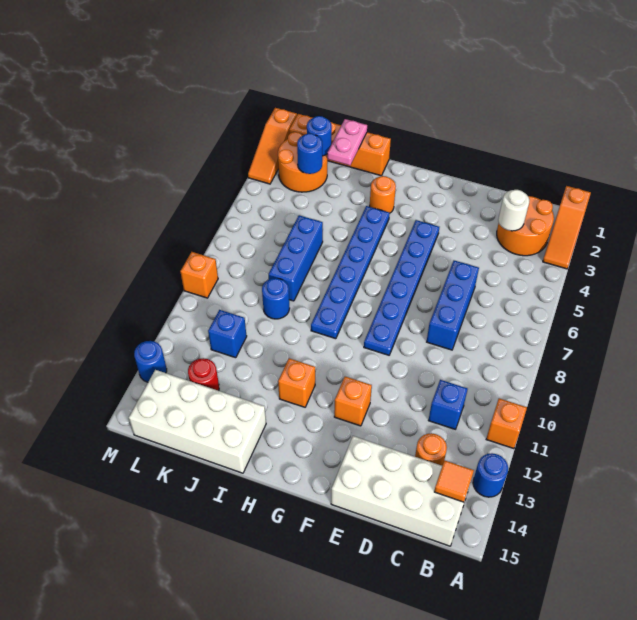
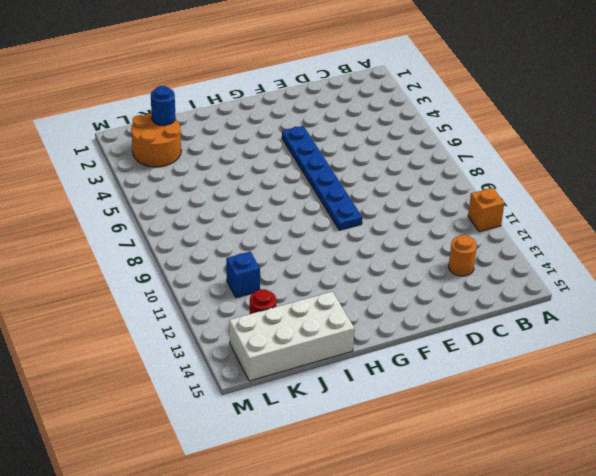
none -> orange slope A1:A3 level 1 top 1
none -> blue round brick A13 level 1
none -> orange round brick B2:C3 level 1

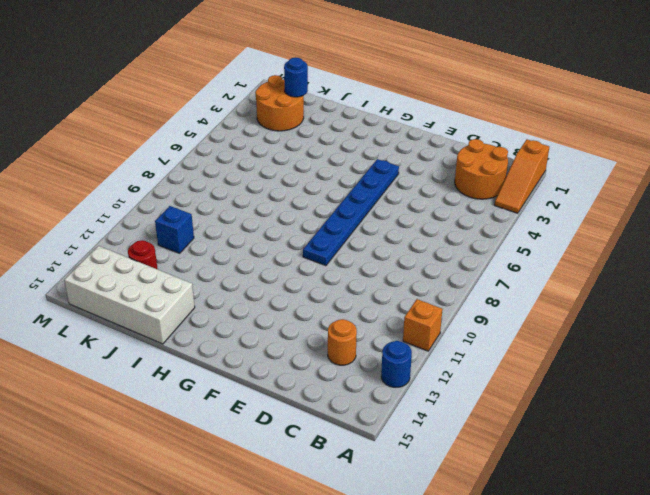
none -> white brick B14:E15 level 1
none -> blue brick C11 level 1
none -> blue brick D6:D8 level 1

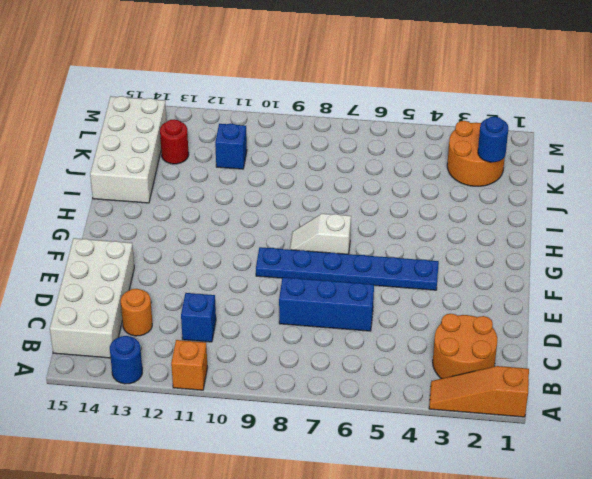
white slope G7:G8 level 1 top 7 -> none
none -> orange brick F12 level 1
none -> orange round brick H3 level 1
none -> blue plate H4:H9 level 1

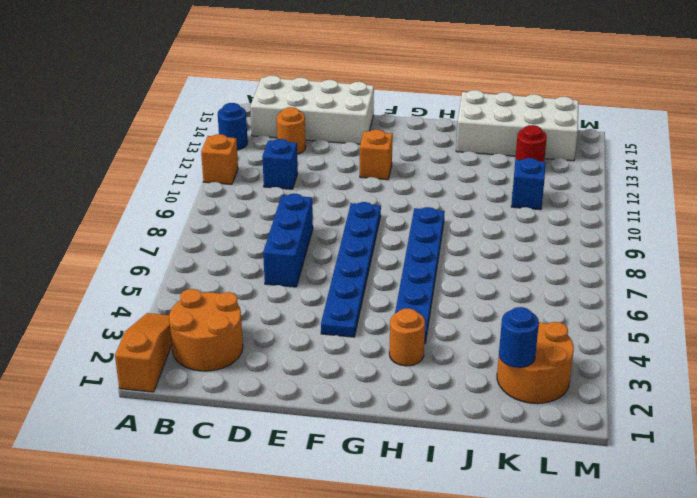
none -> orange brick H12 level 1
none -> orange brick I1:L1 level 1
none -> blue brick J6:J8 level 1

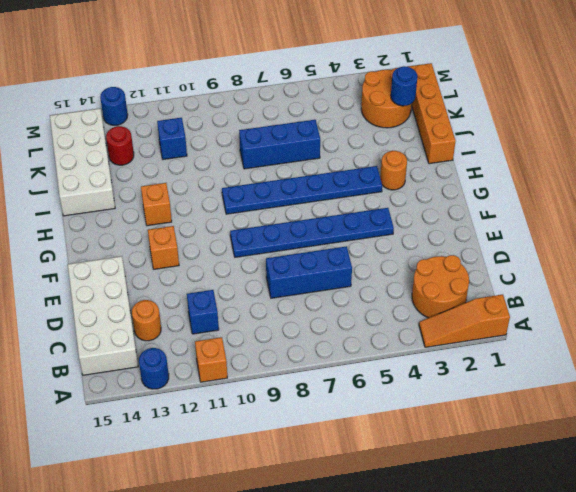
none -> blue round brick J9 level 1
none -> orange slope M1:M3 level 1 top 1
none -> orange brick M9 level 1

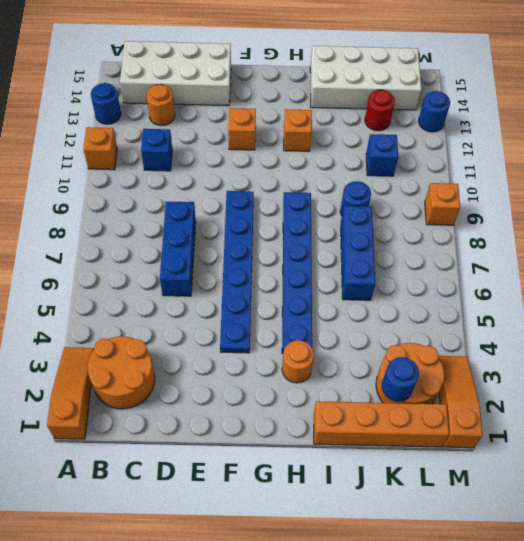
none -> orange tile B14 level 2
none -> white round brick C3 level 2
none -> pink plate J1:J2 level 2

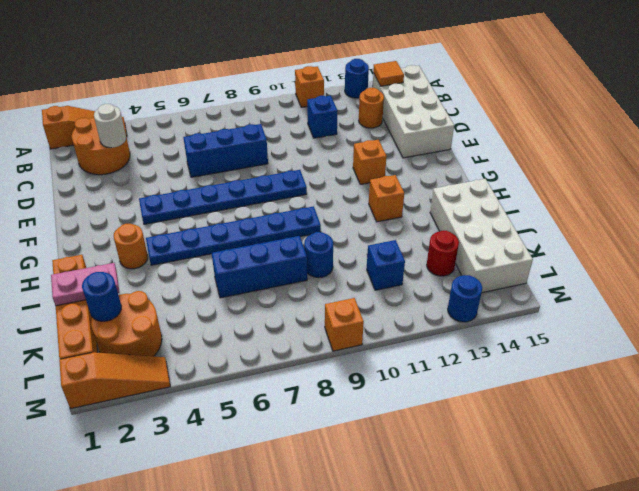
none -> blue round brick K3 level 2

